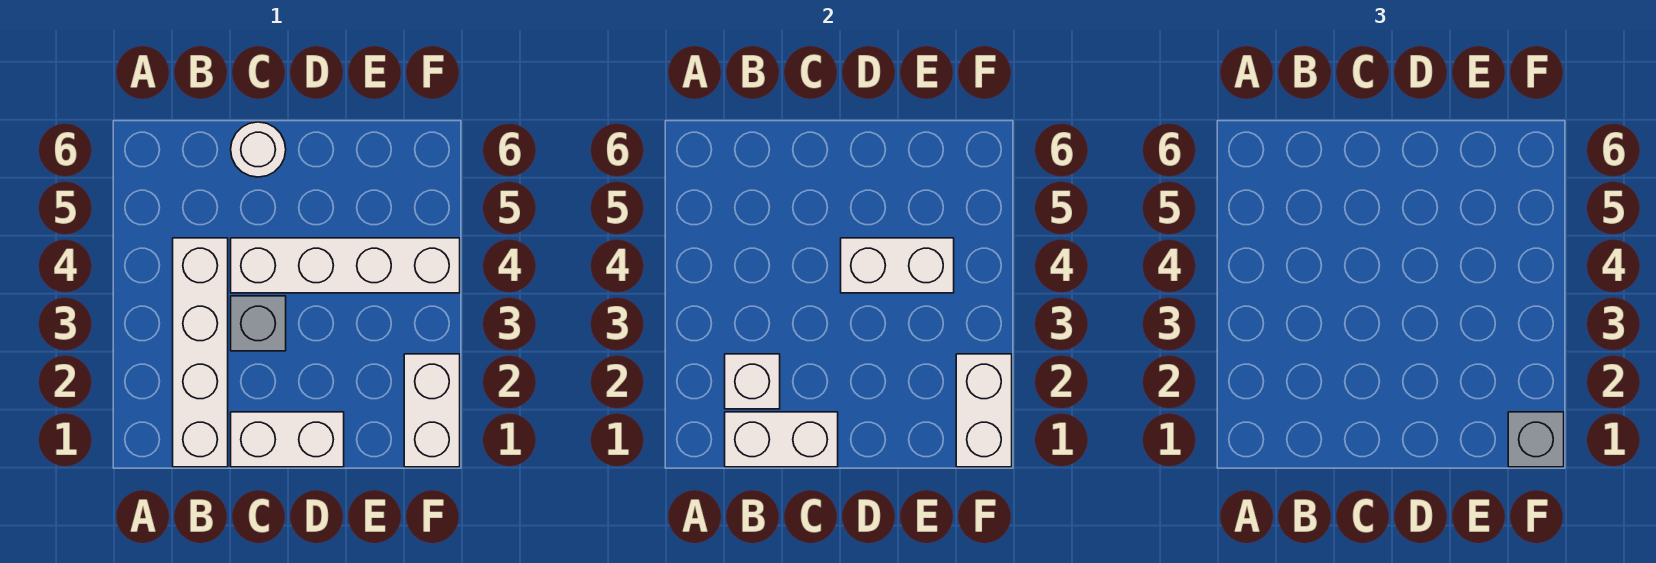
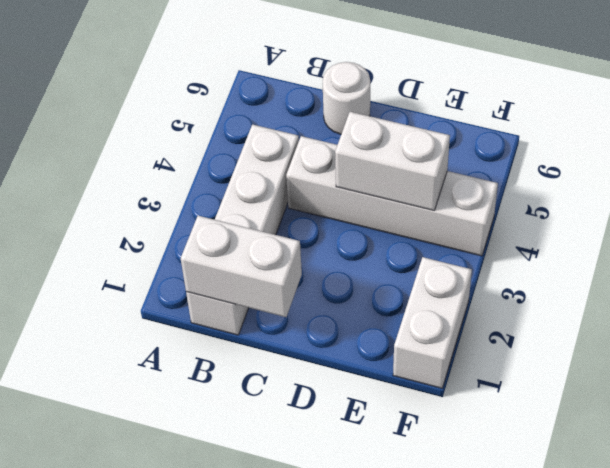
none -> white brick C1:D1 level 1
none -> grey brick C3 level 1

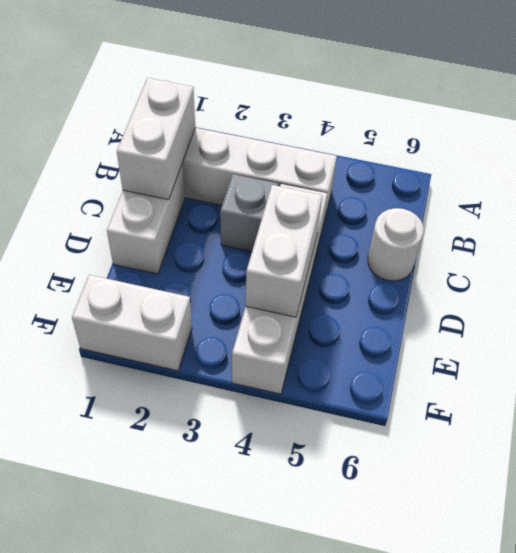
none -> white brick B2 level 2
none -> white brick F1:F2 level 2

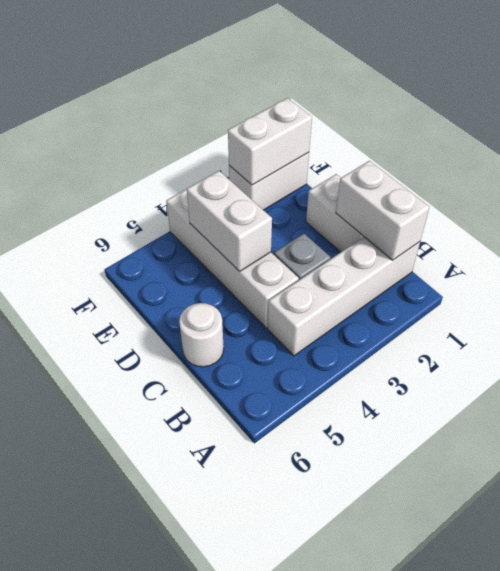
none -> white brick B2 level 2
none -> grey brick F1 level 3

